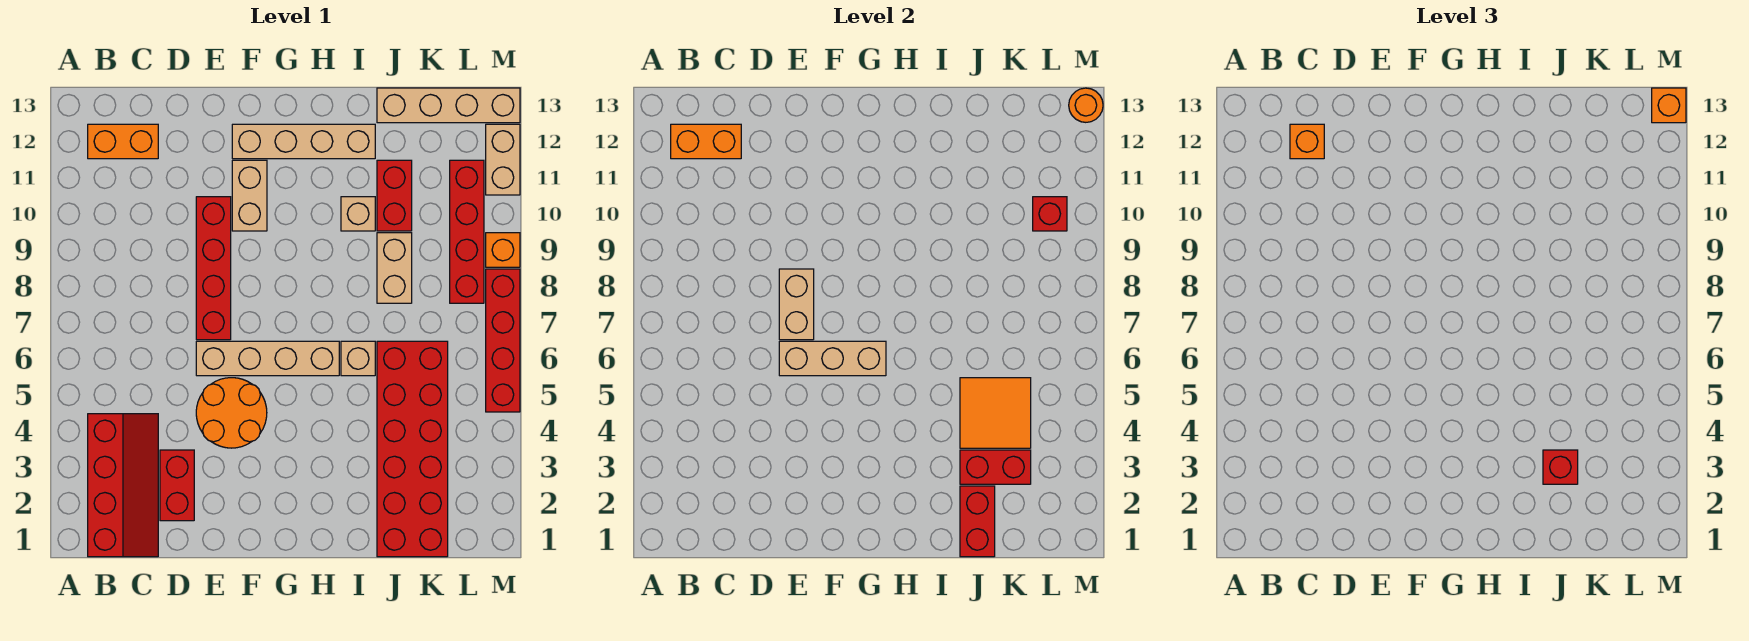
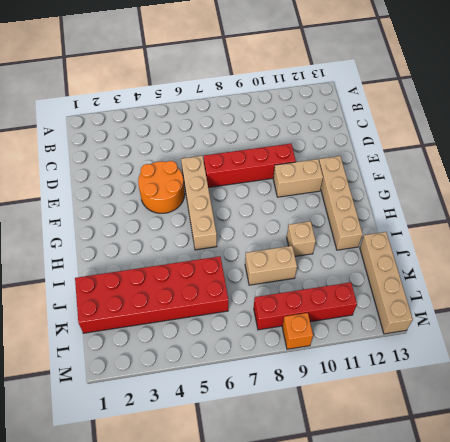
none -> red slope B1:C4 level 1 top B
none -> orange brick B12:C12 level 1
none -> red brick D2:D3 level 1

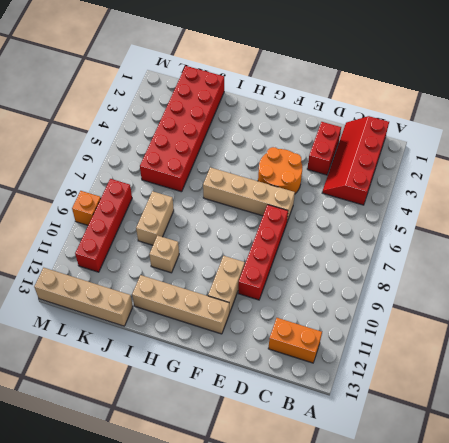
none -> tan brick I6 level 1
none -> red brick J10:J11 level 1
none -> red brick M5:M8 level 1

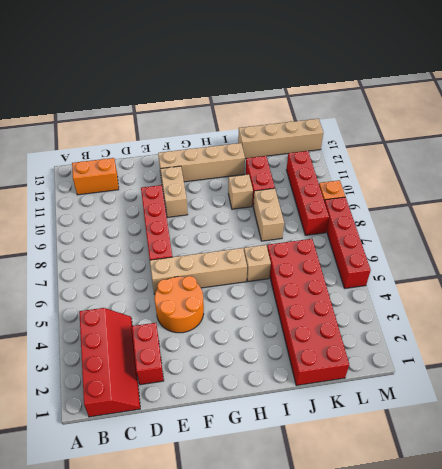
none -> tan brick M11:M12 level 1
none -> orange brick B12:C12 level 2
none -> tan brick E6:G6 level 2

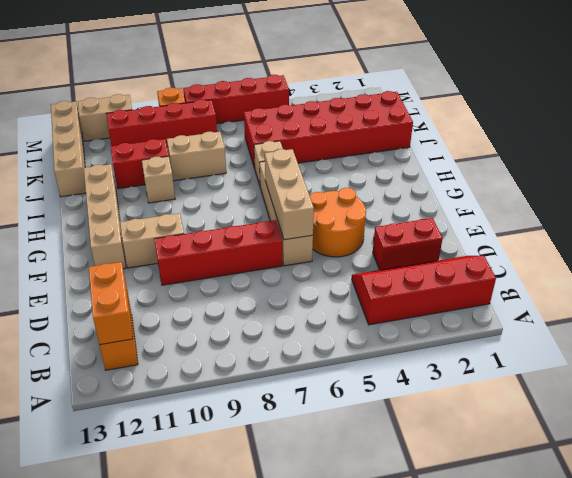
none -> tan brick E7:E8 level 2
none -> red brick J1:J2 level 2
none -> red brick J3:K3 level 2

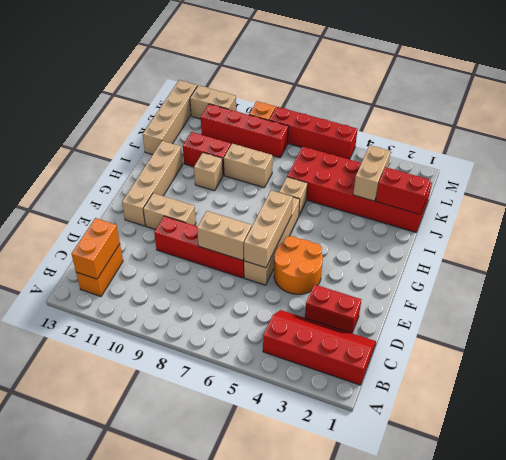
tan brick J3:K3 level 2 -> red brick J3:K3 level 2
none -> orange tile J4:K5 level 2
none -> red brick L10 level 2
none -> orange round brick M13 level 2

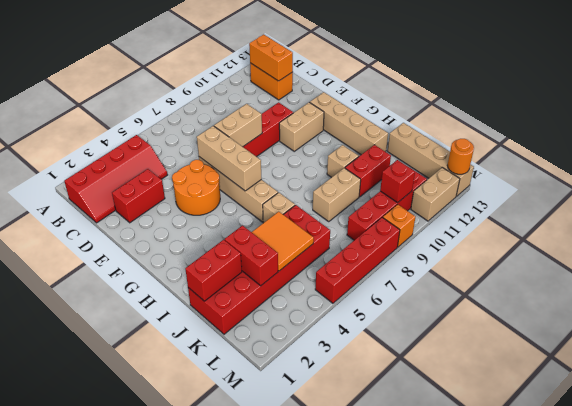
none -> orange brick C12 level 3
none -> red brick J3 level 3
none -> orange brick M13 level 3

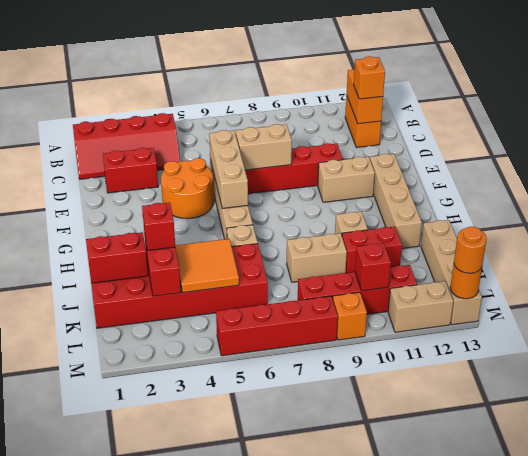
orange round brick M13 level 3 -> orange brick M13 level 3

